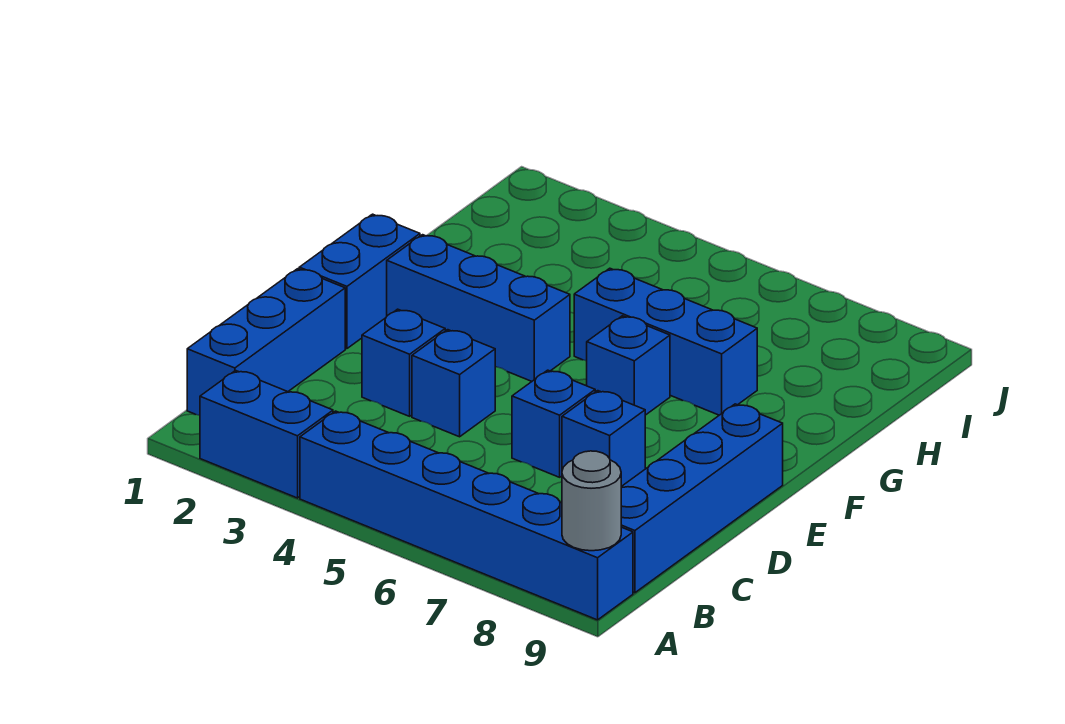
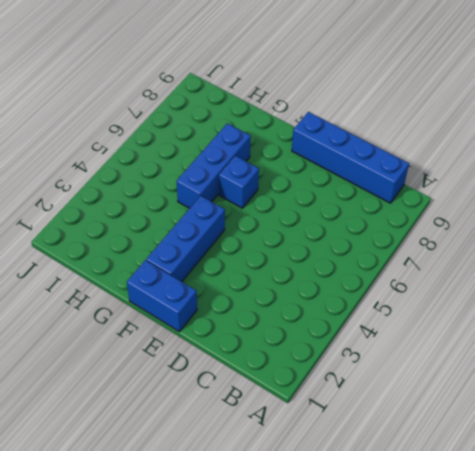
none -> blue brick A2:A3 level 1
none -> blue brick A4:A9 level 1
none -> blue brick B1:D1 level 1

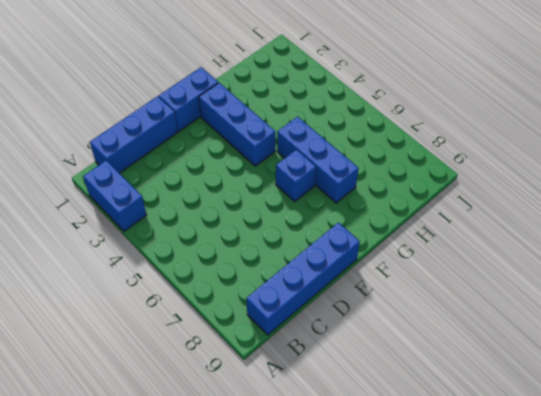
none -> blue brick A4:A9 level 1
none -> blue brick D3 level 1
none -> blue brick D4 level 1

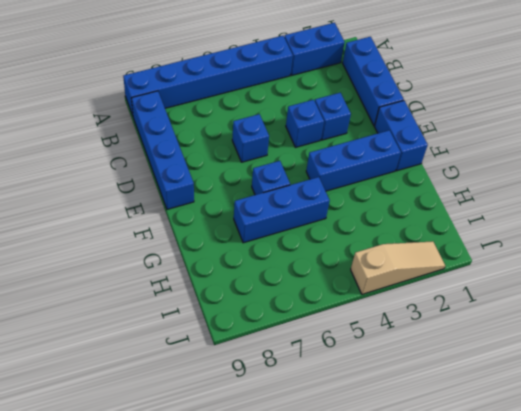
tan slope J2:J4 level 1 top 4 -> none
none -> blue brick D7 level 1
none -> grey round brick A9 level 2

